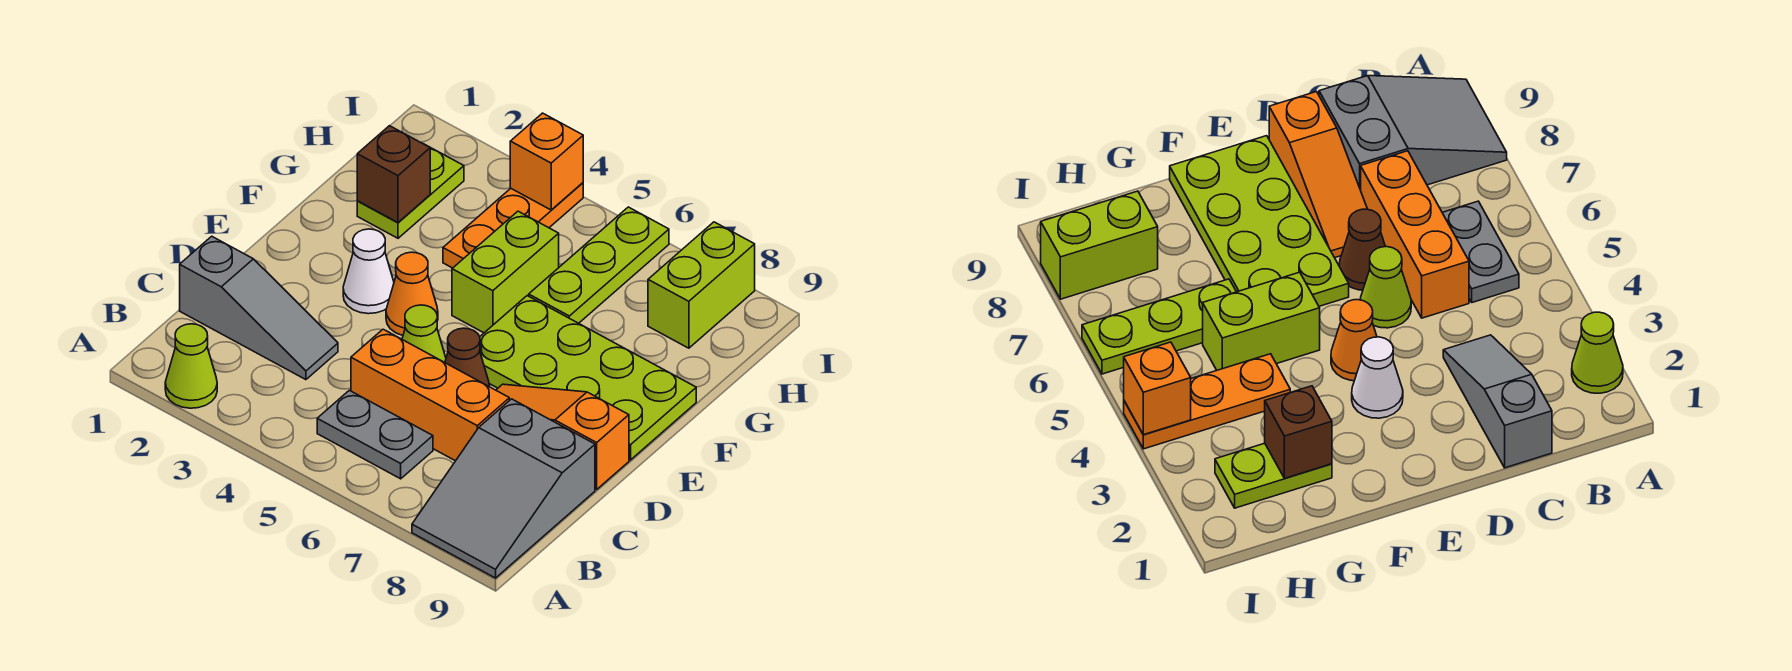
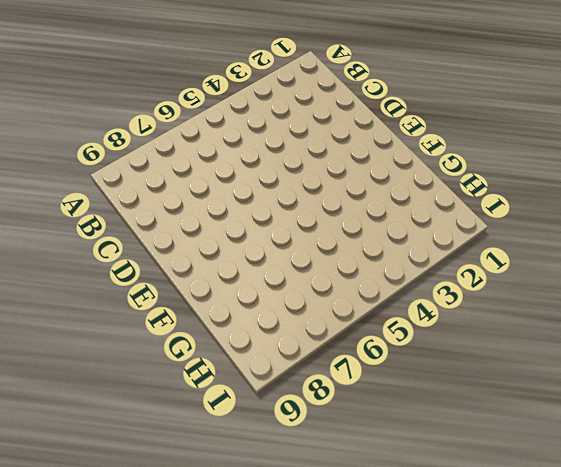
none -> lime cone A2 level 1
none -> grey slope A8:C9 level 1 top C
none -> grey plate B5:B6 level 1

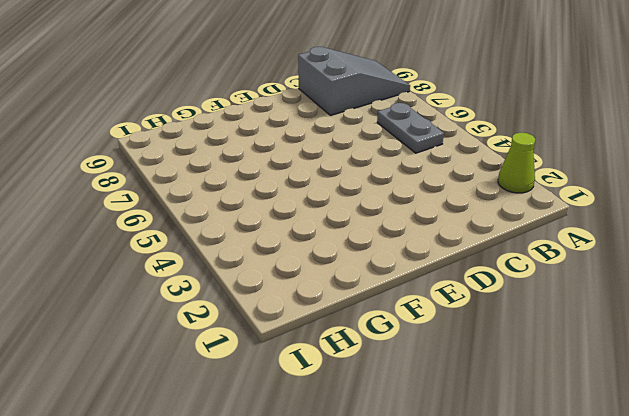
none -> grey slope C1:C3 level 1 top 1
none -> orange brick C5:C7 level 1
none -> lime cone D5 level 1

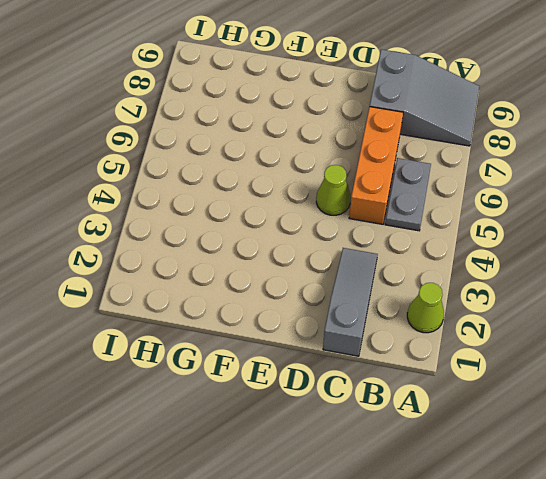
none -> brown cone D6 level 1
none -> orange slope D7:D9 level 1 top 9
none -> white cone E3 level 1

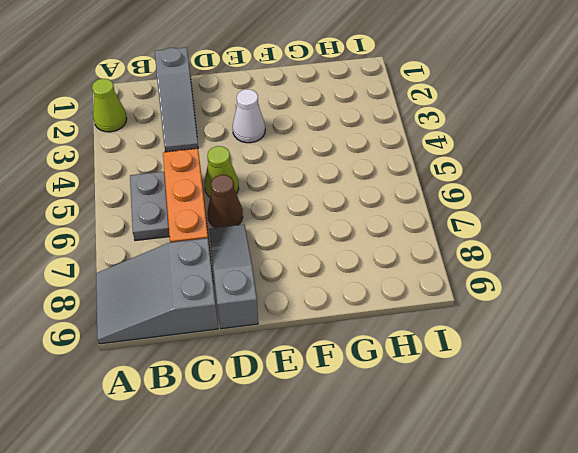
grey slope D7:D9 level 1 top 9 -> orange slope D7:D9 level 1 top 9
none -> orange cone E4 level 1
none -> lime plate E6:F9 level 1
none -> lime brick F5:G5 level 1

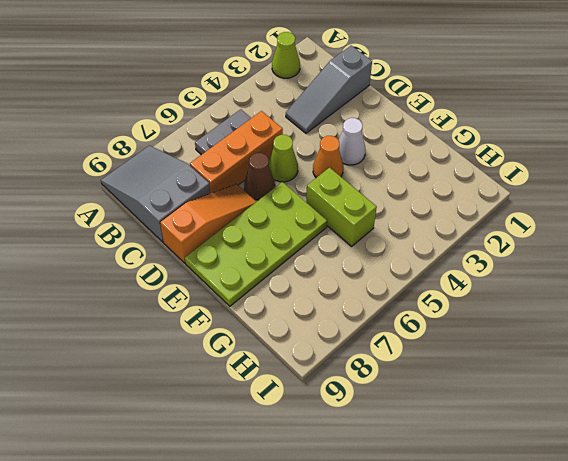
none -> lime plate G2:H2 level 1
none -> orange plate G4:I4 level 1
none -> lime plate G6:I6 level 1

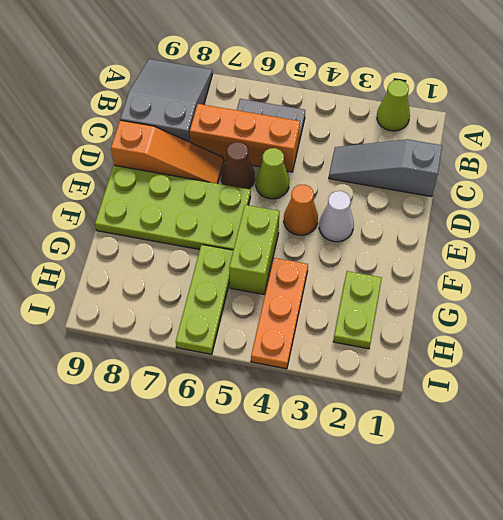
none -> lime brick H8:I8 level 1
none -> brown brick G2 level 2
none -> orange brick I4 level 2

